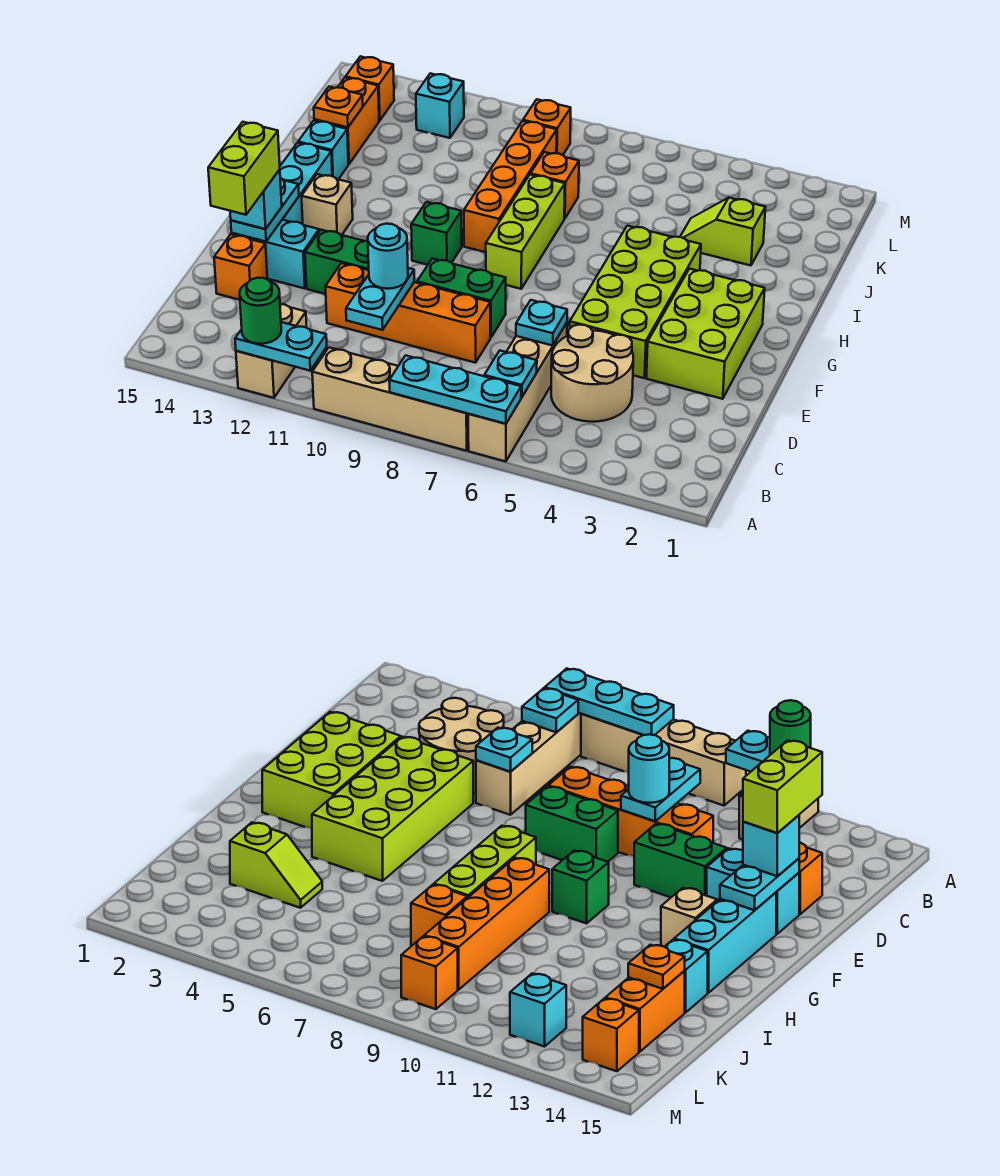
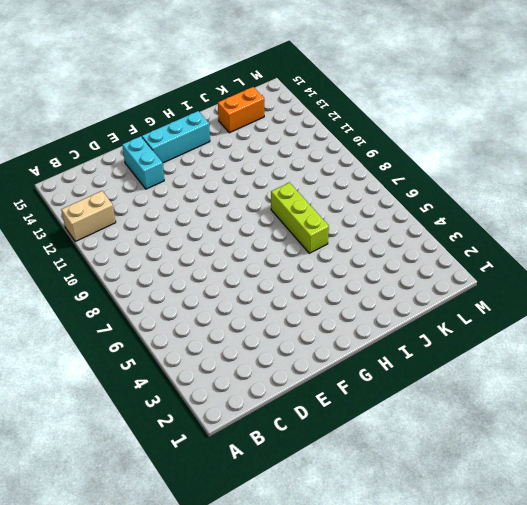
lime brick I6:I8 level 1 -> lime brick G8:I8 level 1
none -> tan brick A6:D6 level 1
none -> tan brick A7:A10 level 1
none -> tan round brick C4:D5 level 1
none -> orange brick D8:D11 level 1

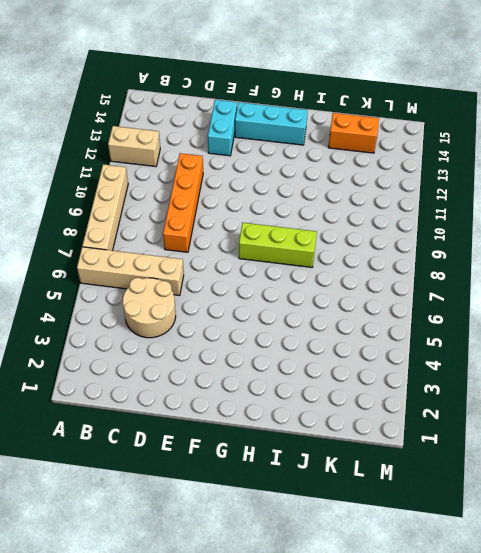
none -> orange brick D14 level 1
none -> lime brick E2:G3 level 1
none -> lime brick E4:H5 level 1
none -> green brick E8:E9 level 1

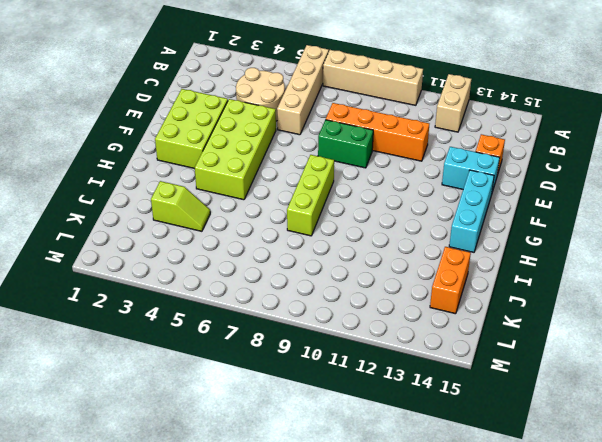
none -> green brick E11:E12 level 1
none -> green brick G10 level 1
none -> tan brick G13 level 1
none -> orange brick H9:K9 level 1

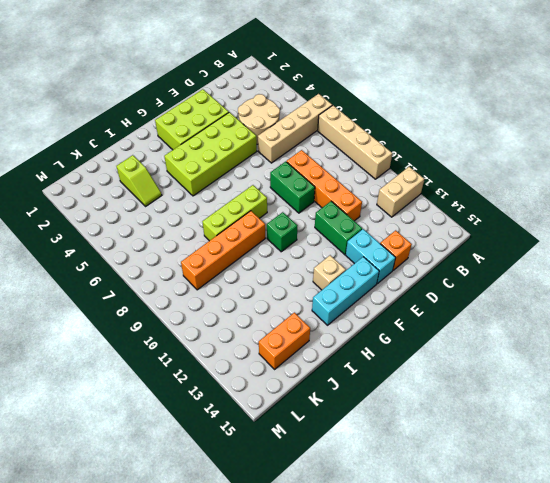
none -> cyan brick I14 level 1
none -> orange brick J8 level 1
none -> orange brick L9 level 1
none -> cyan brick L12 level 1

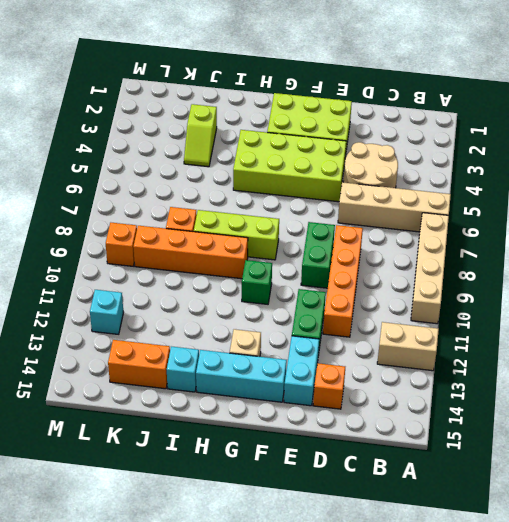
none -> orange brick L14 level 1
none -> cyan plate A6:A8 level 2
none -> cyan plate A11:A12 level 2
none -> cyan plate B6 level 2

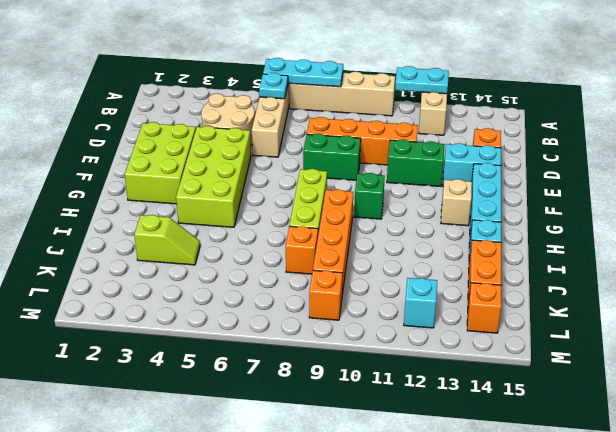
none -> cyan plate C10:D10 level 2
none -> cyan plate D6 level 2
none -> cyan plate E14:F14 level 2
none -> orange plate J14 level 2

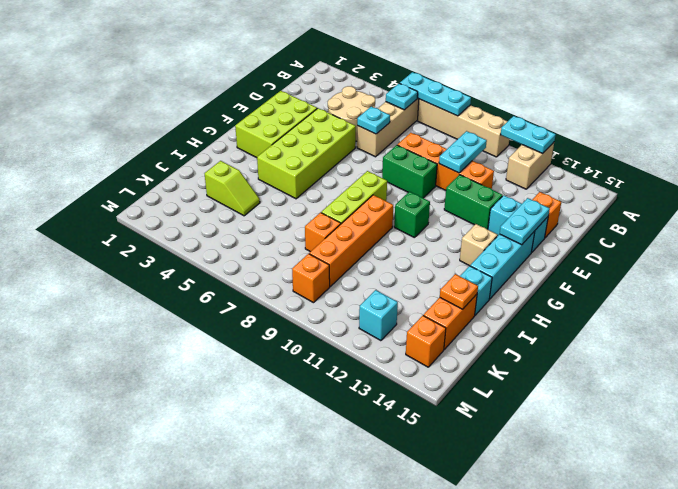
none -> green round brick A12 level 3
none -> cyan round brick D10 level 3
none -> cyan brick E14 level 3
none -> lime brick D14:E14 level 4

